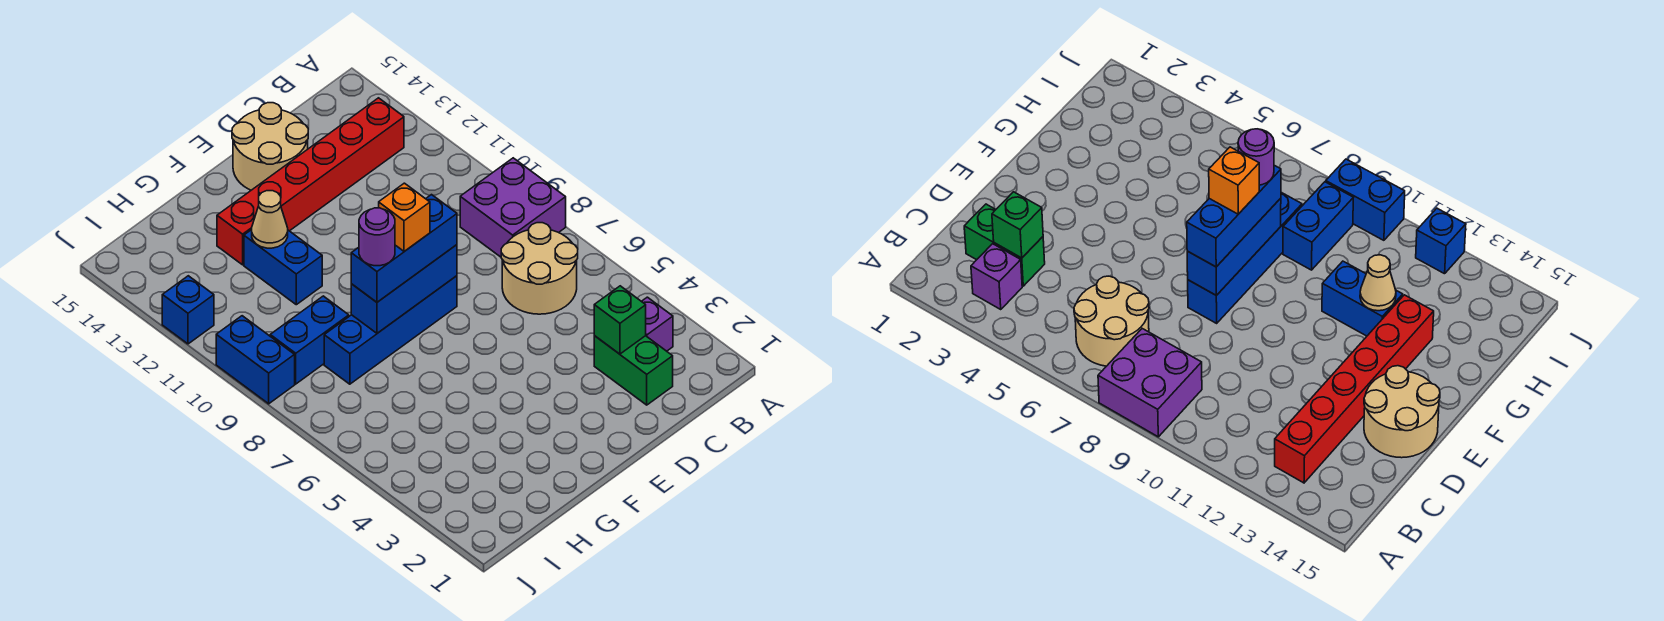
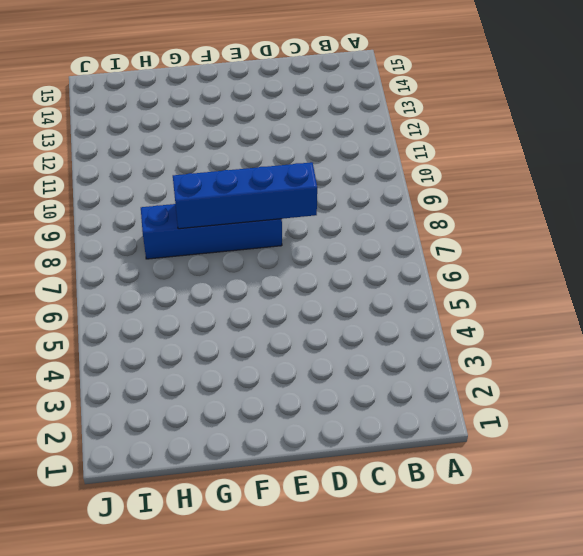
blue brick D8:G8 level 2 -> blue brick E8:G8 level 2
none -> purple brick A8:B9 level 1
none -> purple brick B3 level 1
none -> tan round brick B6:C7 level 1

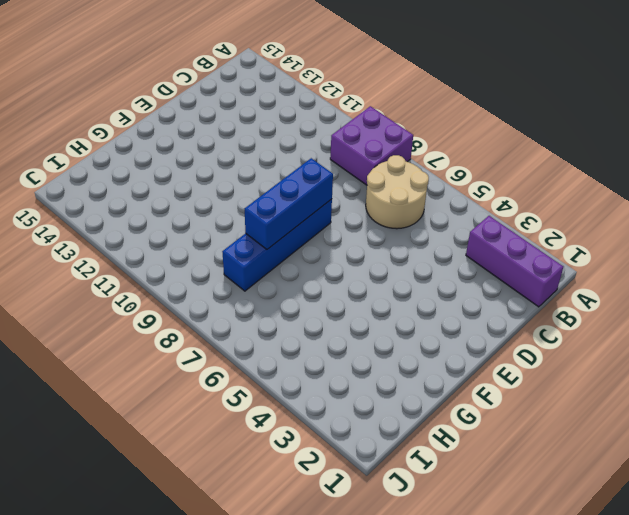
purple brick B1:B3 level 1 -> purple brick B3 level 1
none -> red brick B13:G13 level 1
none -> green brick C2:C3 level 1
none -> tan round brick D14:E15 level 1

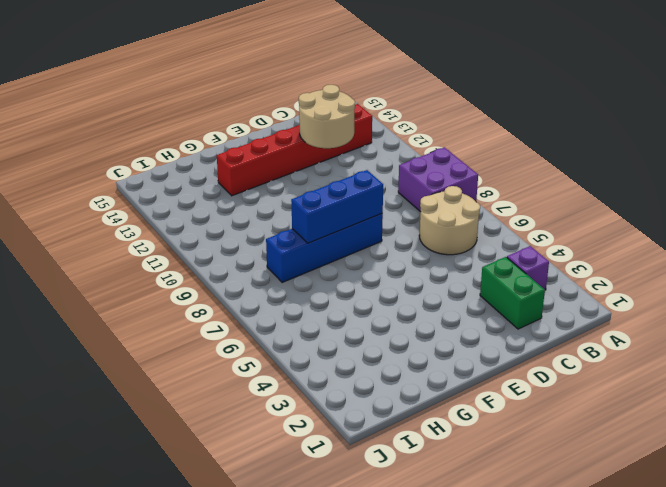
tan round brick C12:D13 level 2 -> tan round brick D14:E15 level 1
none -> blue brick G11:G12 level 1
none -> blue brick H9:I9 level 1
none -> blue brick J9:J10 level 1

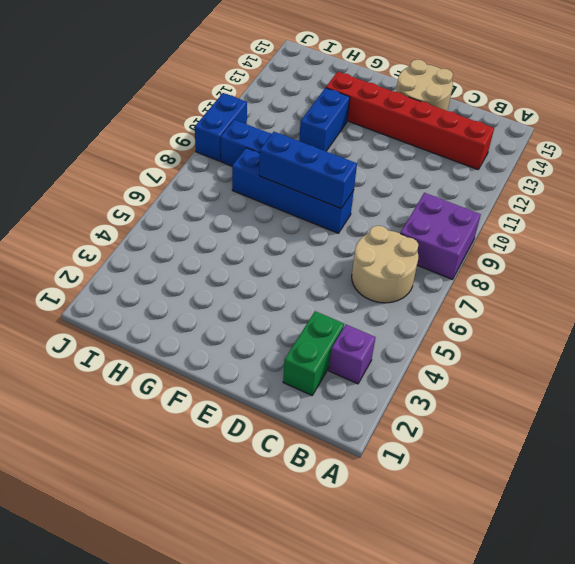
none -> blue brick J12 level 1
none -> green brick C3 level 2
none -> tan cone G12 level 2

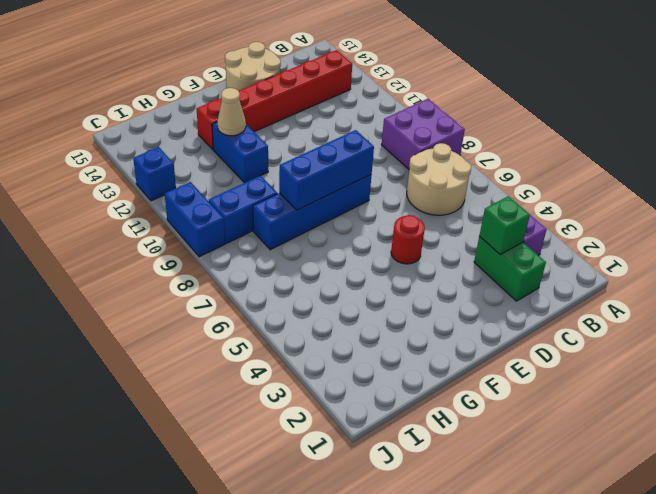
red round brick E5 level 1 -> none
none -> blue brick E8:G8 level 3
none -> orange brick F8 level 4
none -> purple round brick G8 level 4

